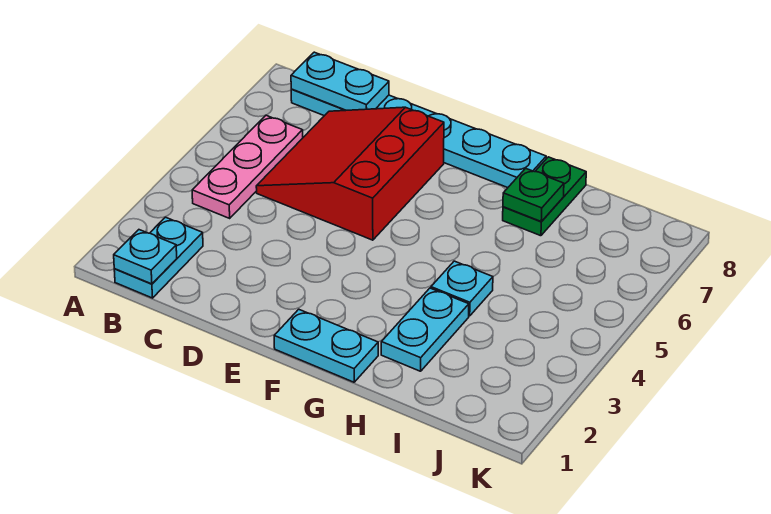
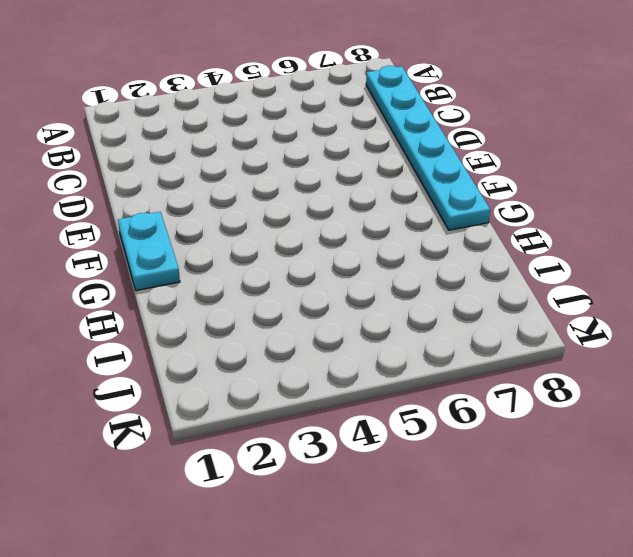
none -> cyan plate B1:B2 level 1
none -> pink plate B4:B6 level 1

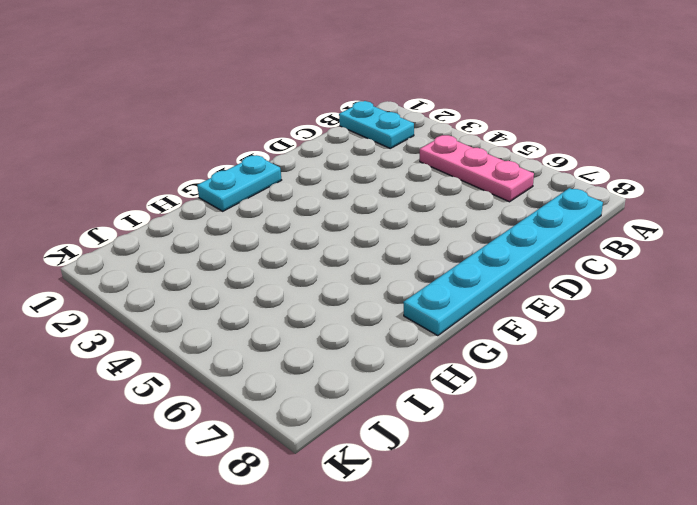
none -> red slope C5:E7 level 1 top E
none -> cyan plate H2:H3 level 1

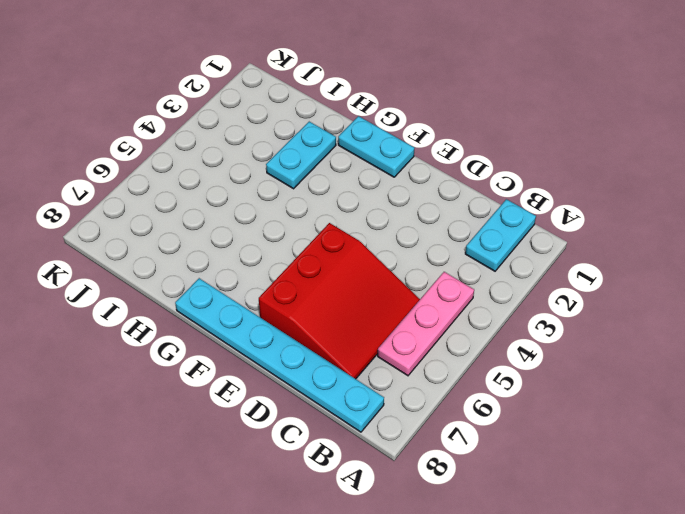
none -> cyan plate H4 level 1
none -> green plate H7:H8 level 1

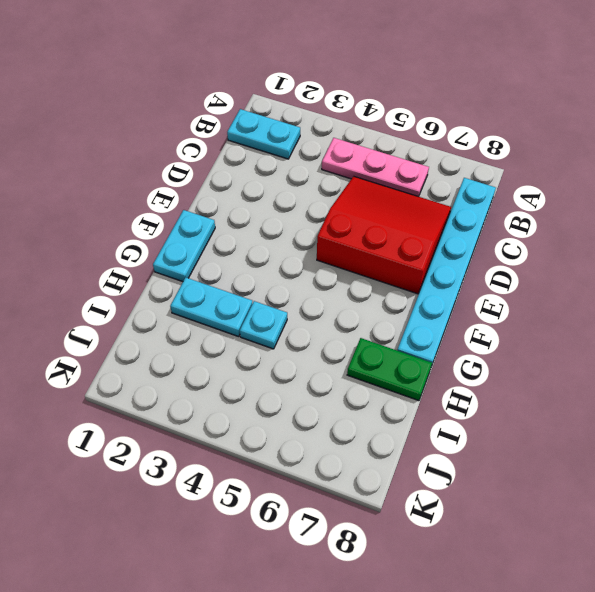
none -> cyan plate B1 level 2
none -> cyan plate B8:C8 level 2

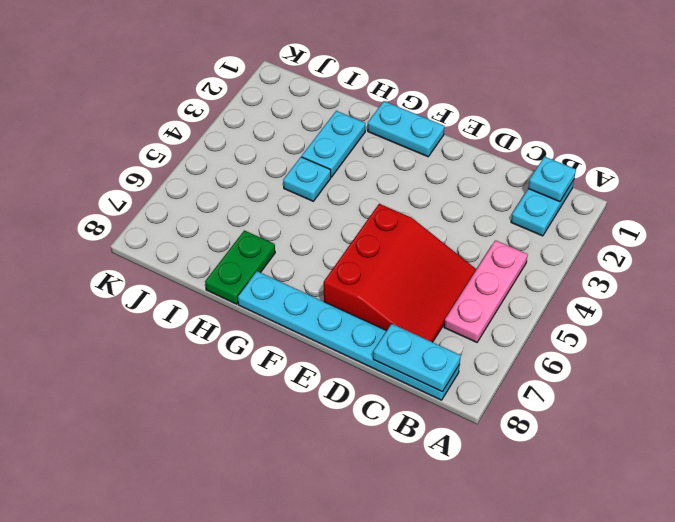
none -> green plate H7 level 2

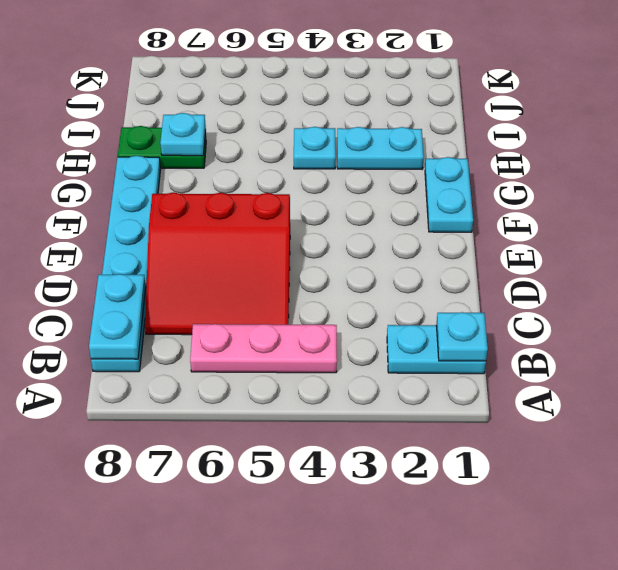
cyan plate H7 level 2 -> green plate H7 level 2

